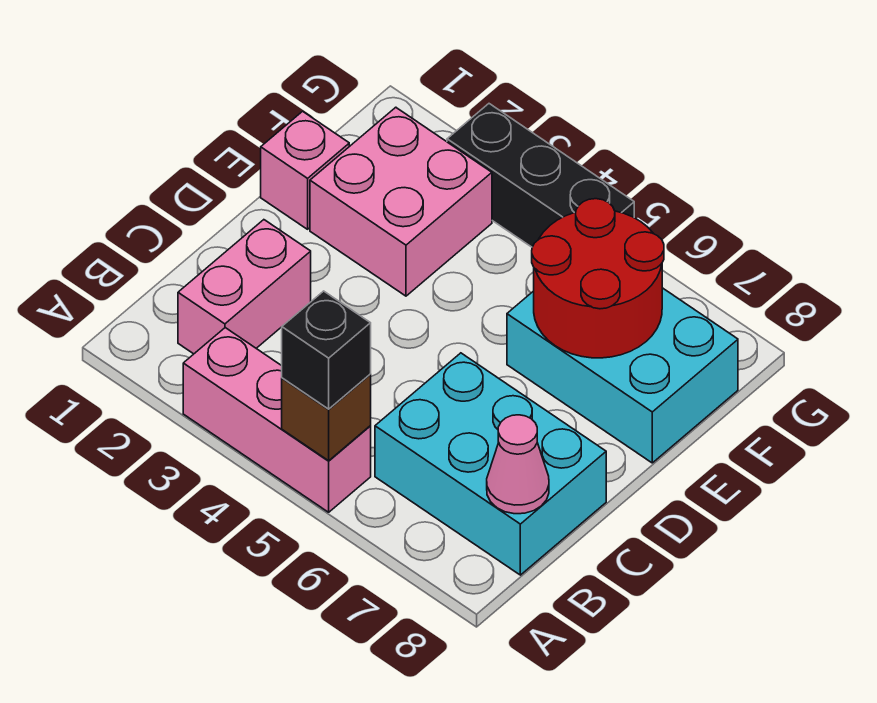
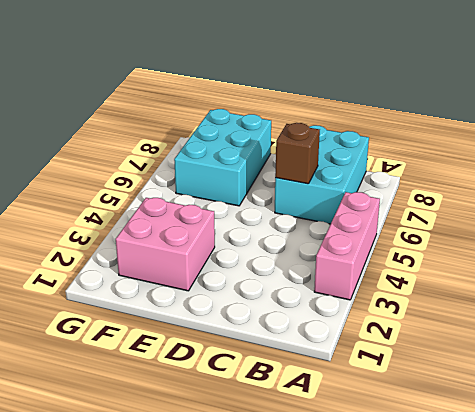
brown brick C6 level 2 -> brown brick A5 level 2
none -> pink brick B2:C2 level 1
none -> pink brick E1 level 1

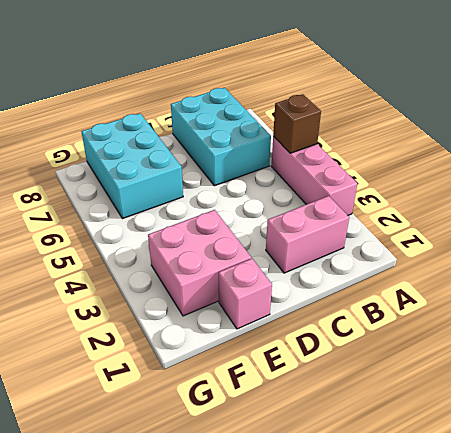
none -> black brick G3:G5 level 1
none -> pink cone B8 level 2

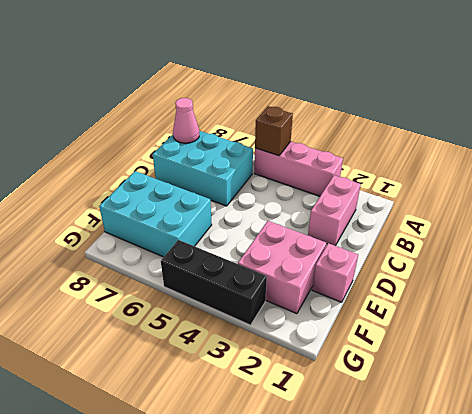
none -> red round brick E6:F7 level 2
none -> black brick A5 level 3

